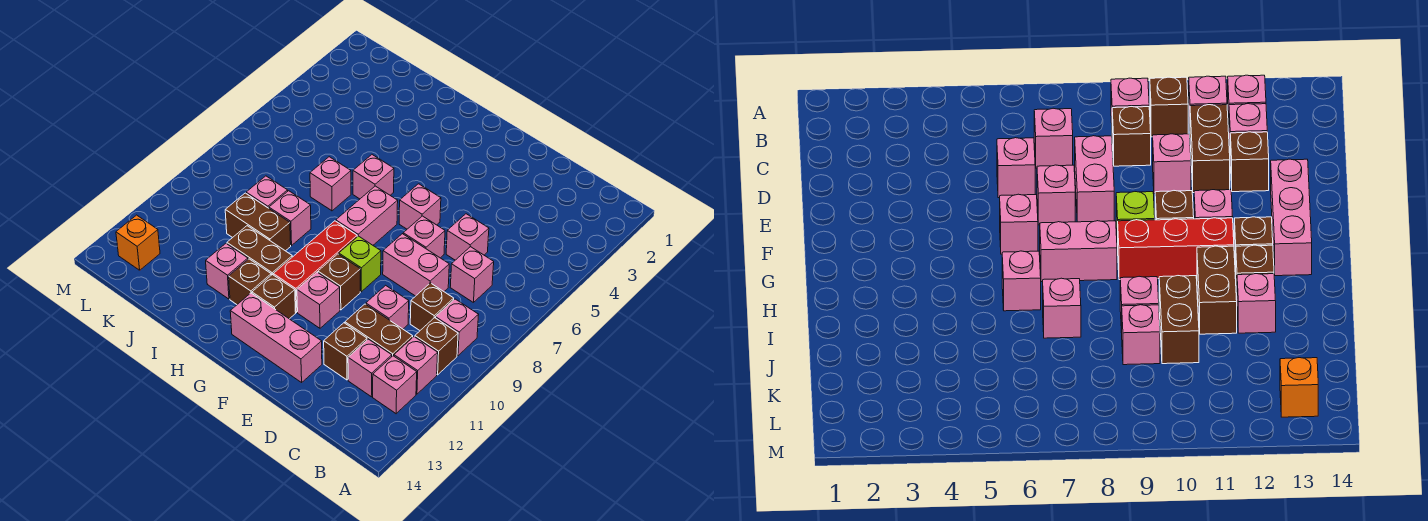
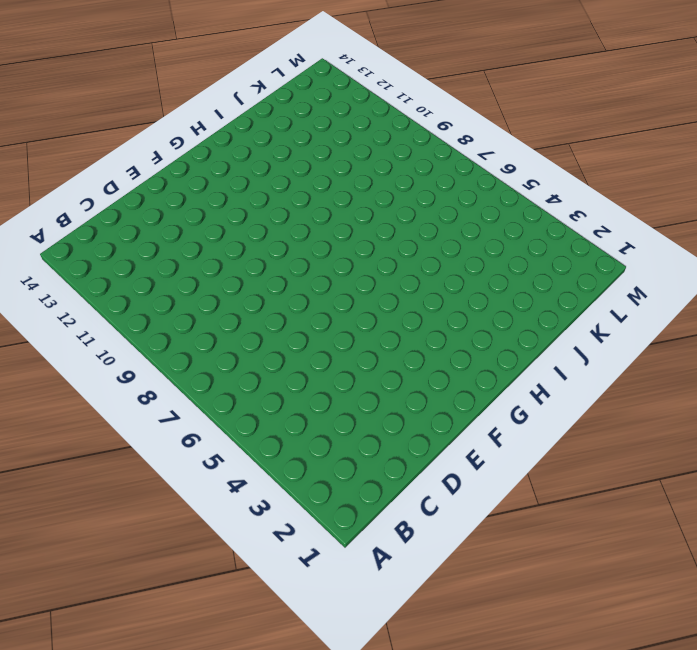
none -> pink brick B9 level 1
none -> brown brick B10 level 1
none -> pink brick B11 level 1
none -> pink brick B12 level 1

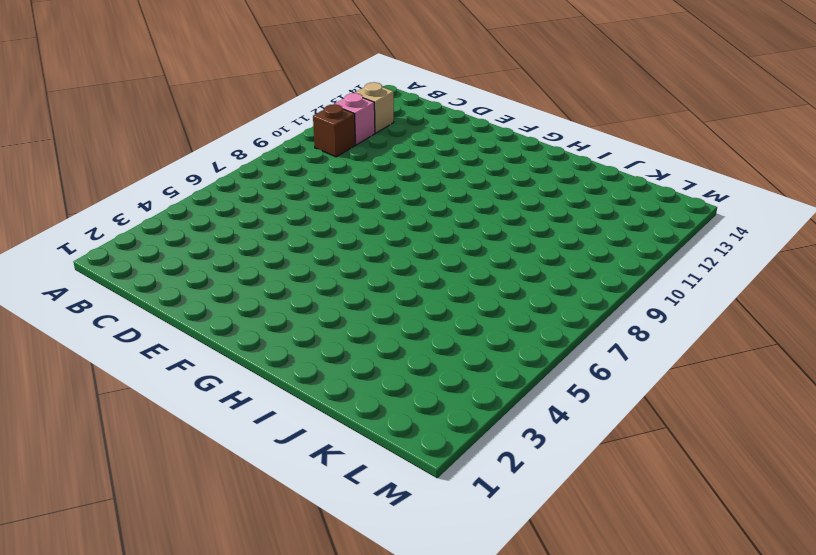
tan brick B12 level 1 -> pink brick B12 level 1
none -> pink brick B9 level 1
none -> pink brick C7 level 1
none -> brown brick C9 level 1
none -> brown brick C11:D11 level 1

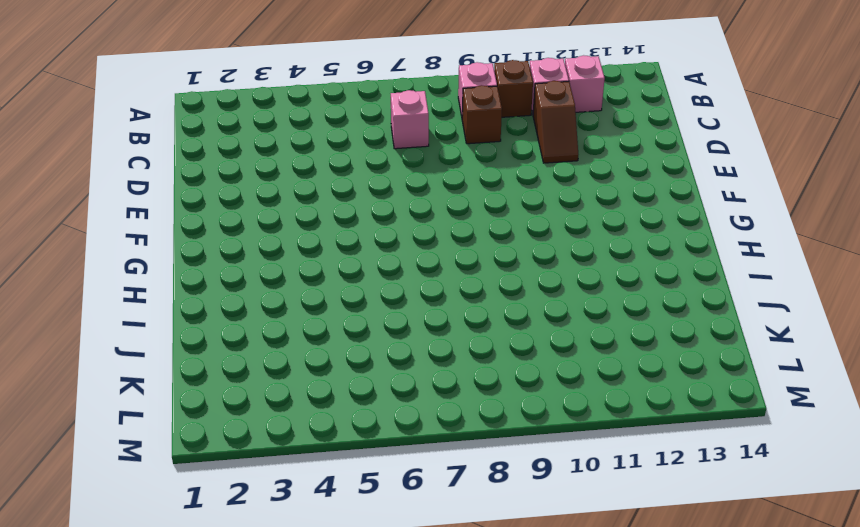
brown slope C11:D11 level 1 top C -> brown brick C11:D11 level 1
none -> pink brick C12 level 1
none -> pink brick D6 level 1
none -> pink brick D8:E8 level 1
none -> pink brick D10 level 1

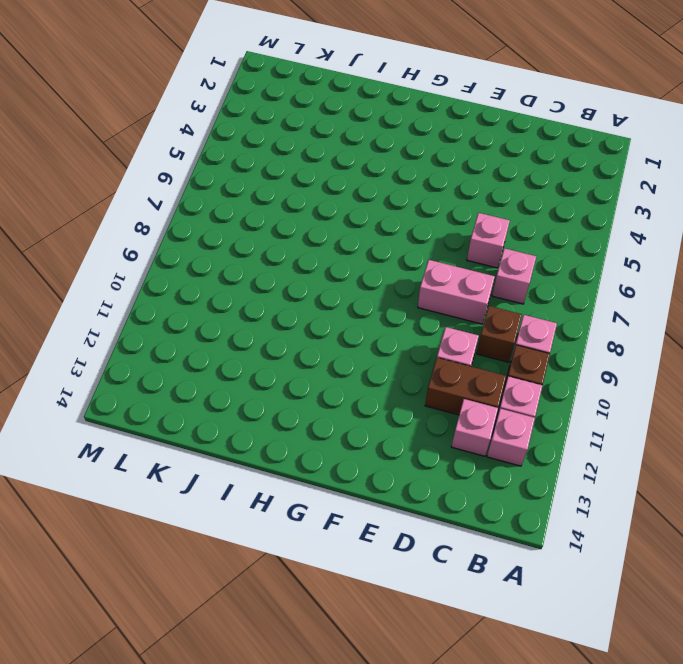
none -> brown brick D12 level 1
none -> pink brick E7 level 1
none -> pink brick E13:G13 level 1
none -> pink brick F6 level 1

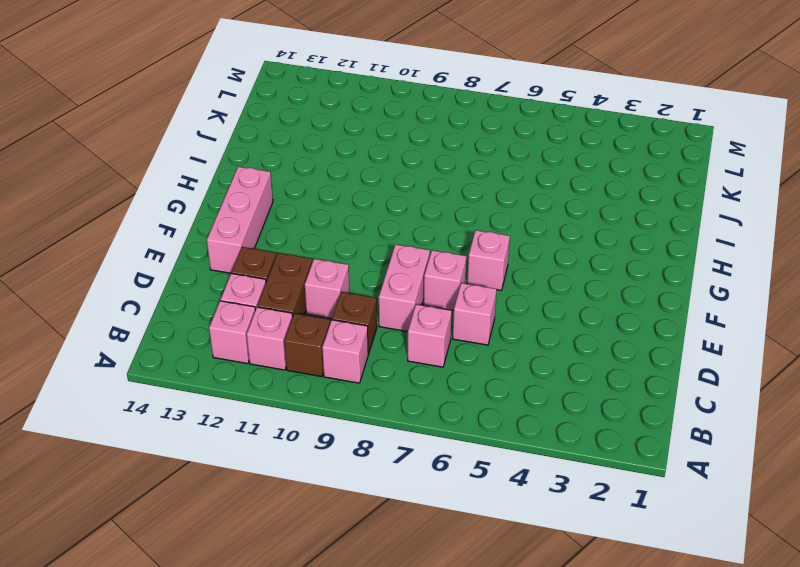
none -> lime brick F9 level 1
none -> brown brick F10 level 1
none -> pink brick F11 level 1
none -> pink brick G7:G8 level 1

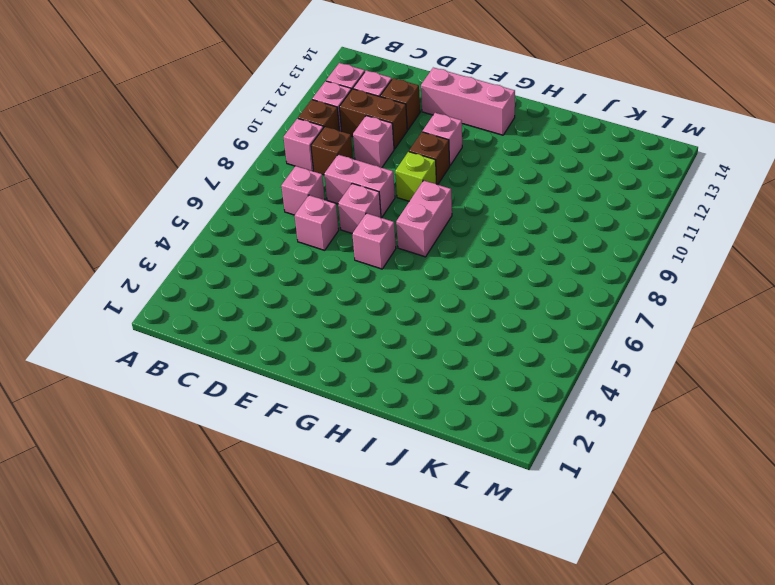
none -> red brick G9:G11 level 1
none -> brown brick G12 level 1
none -> pink brick H6 level 1
none -> brown brick H11:I11 level 1

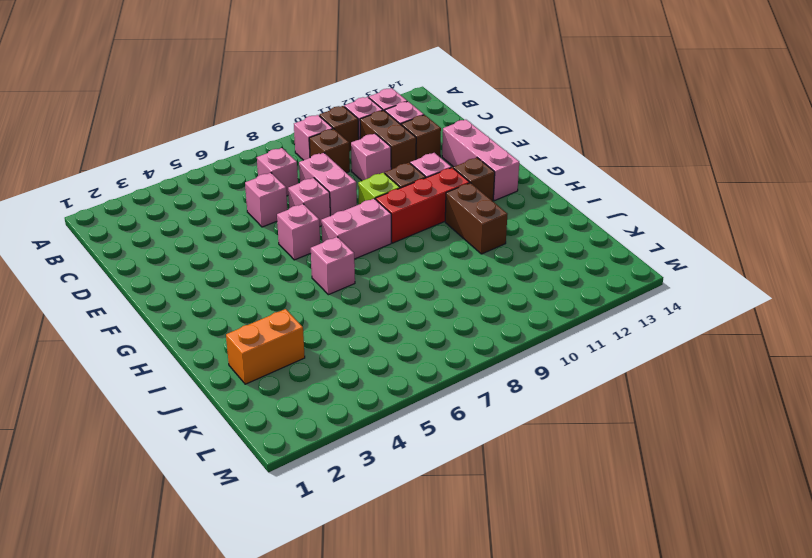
orange brick J2:J3 level 1 -> none
none -> brown brick H12 level 1
none -> pink brick I7 level 1
none -> pink brick I9 level 1
none -> brown brick I10:J10 level 1

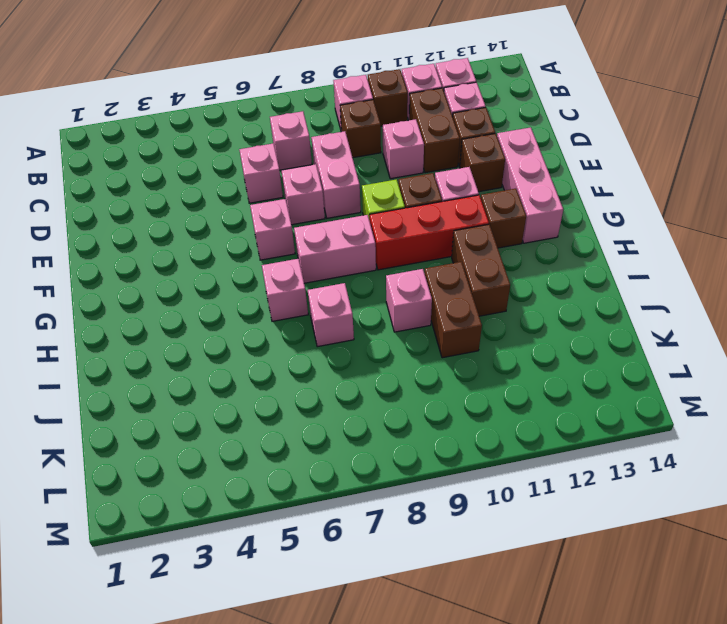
brown brick E12 level 1 -> brown brick H12 level 1
none -> pink brick I12 level 1
none -> pink brick J9 level 1
none -> orange brick L13 level 1

